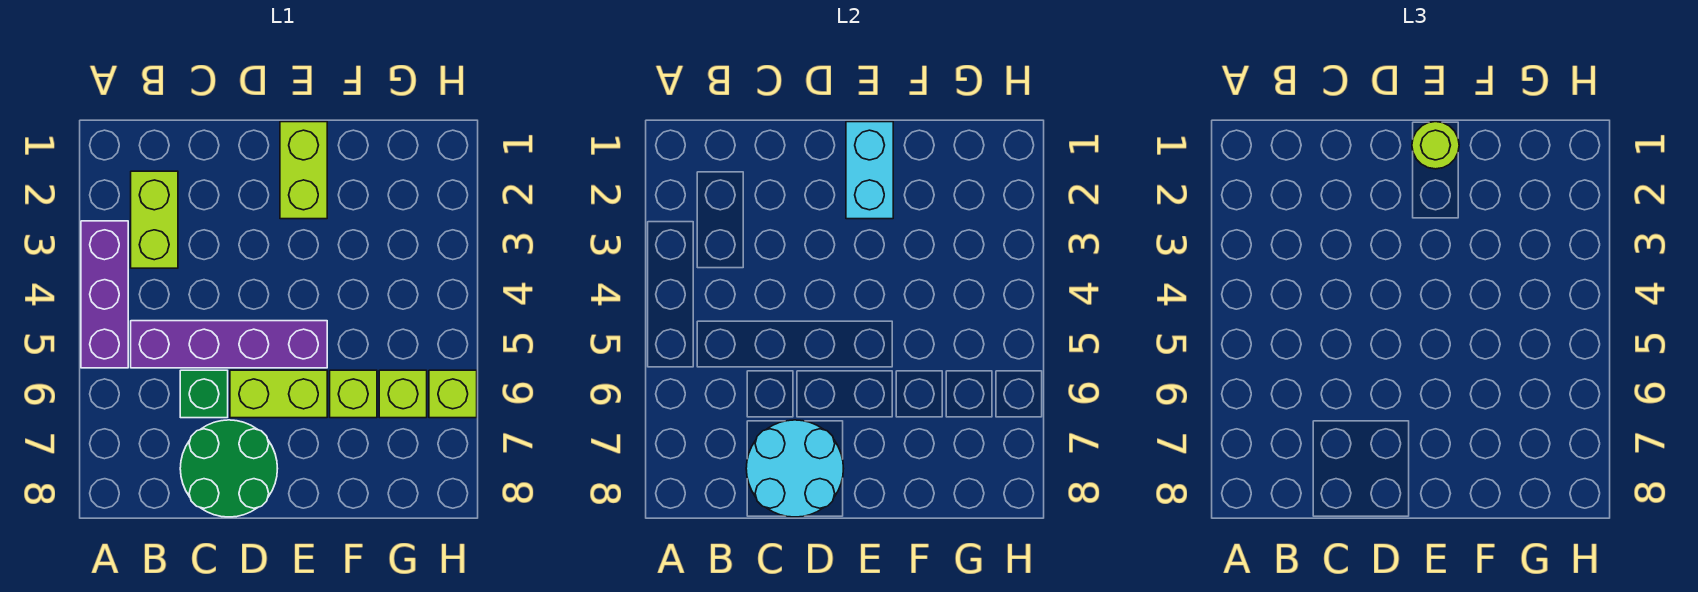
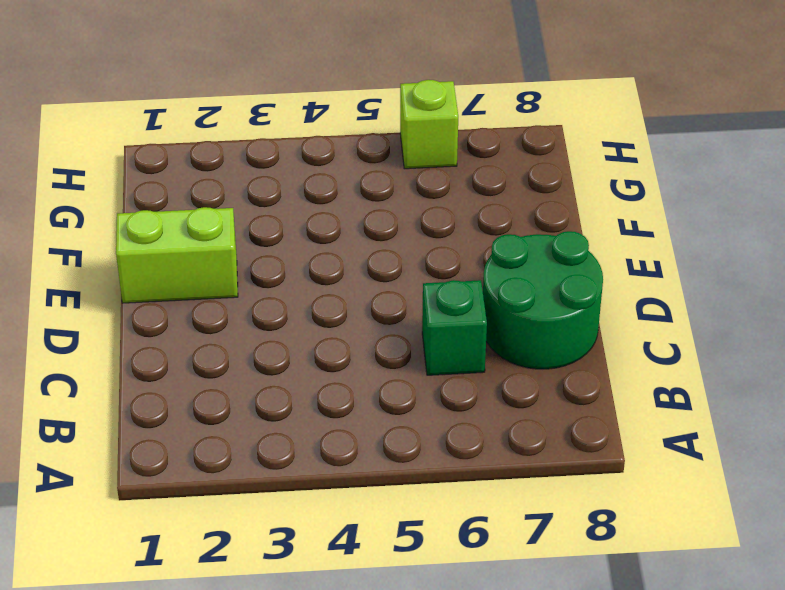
none -> purple brick A3:A5 level 1
none -> lime brick B2:B3 level 1
none -> purple brick B5:E5 level 1

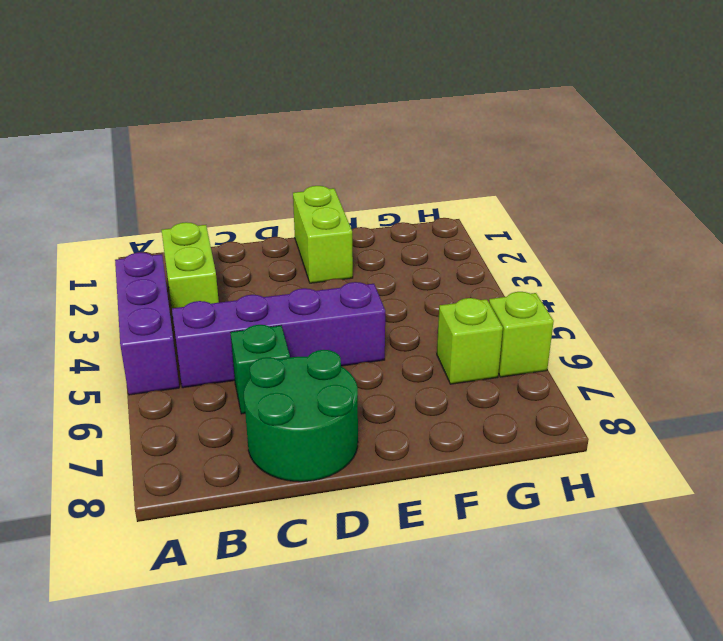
none -> lime brick D6:E6 level 1
none -> lime brick F6 level 1
none -> cyan round brick C7:D8 level 2

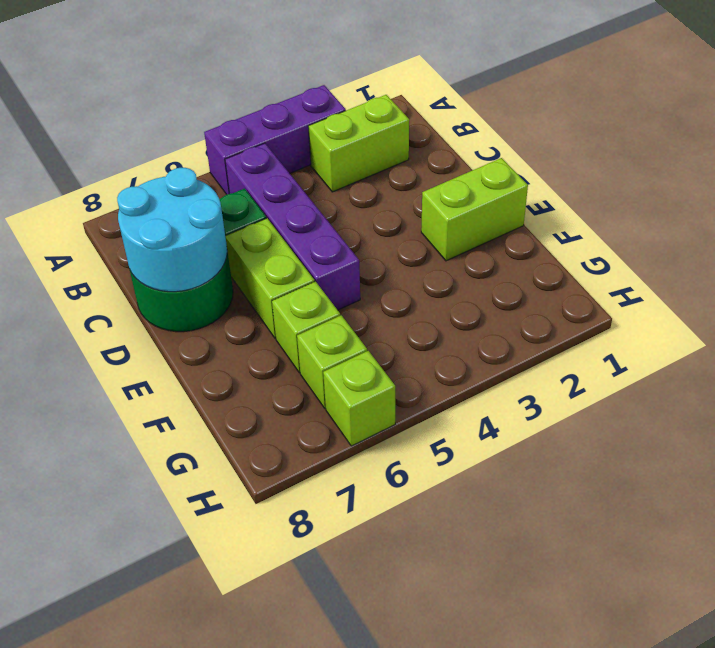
none -> cyan brick E1:E2 level 2
none -> lime round brick E1 level 3

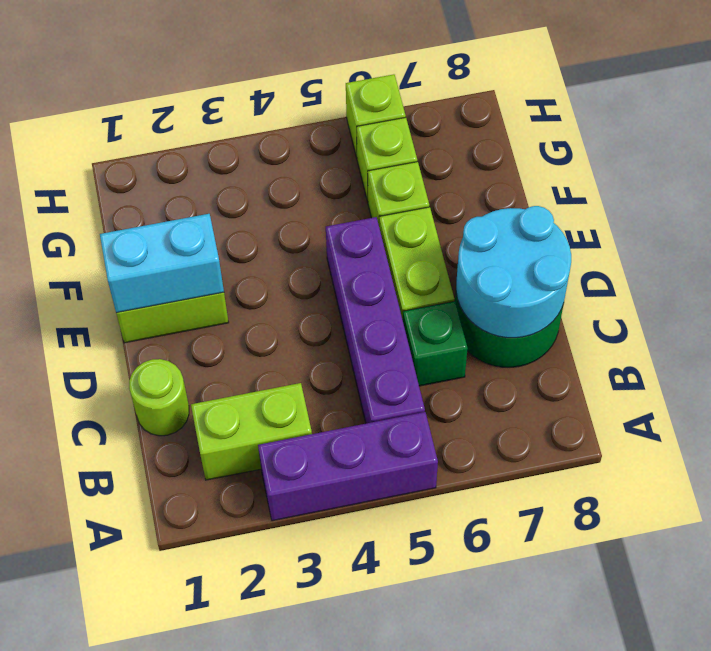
lime round brick C1 level 1 -> lime round brick E1 level 3

